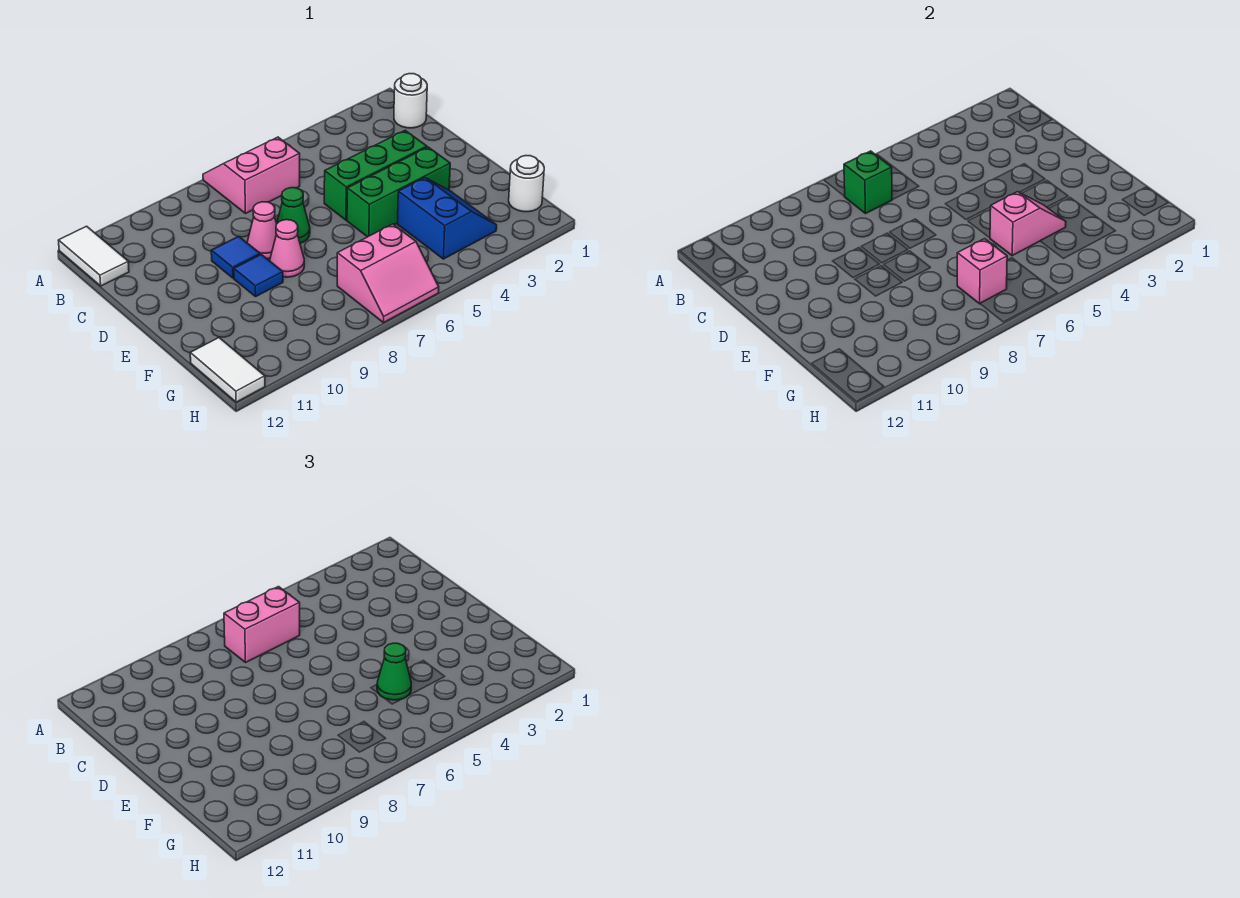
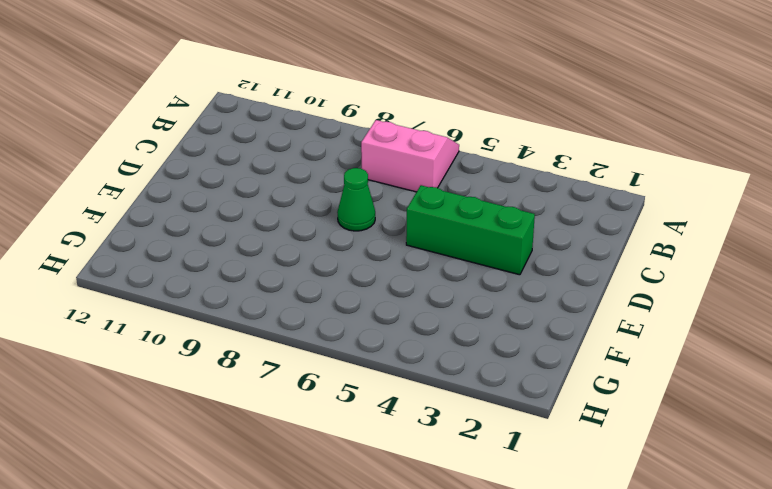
none -> white tile A12:B12 level 1
none -> white round brick B1 level 1
none -> pink cone D8 level 1

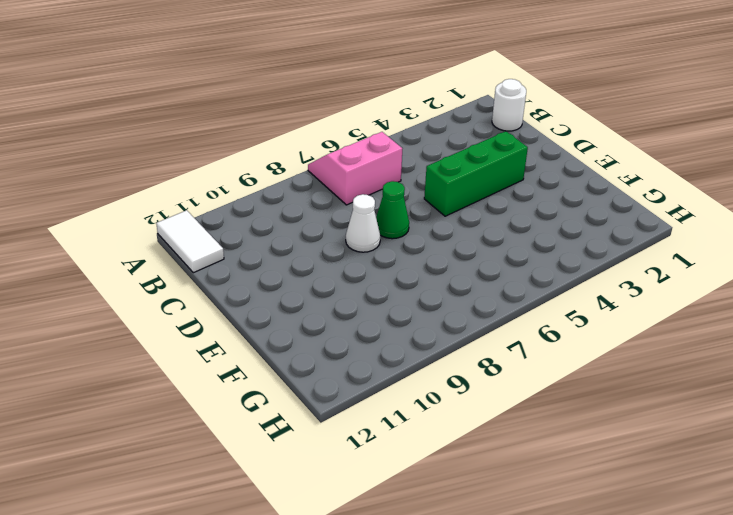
white cone D8 level 1 -> pink cone D8 level 1
none -> blue tile D9 level 1
none -> green brick E3:E5 level 1
none -> pink cone E8 level 1

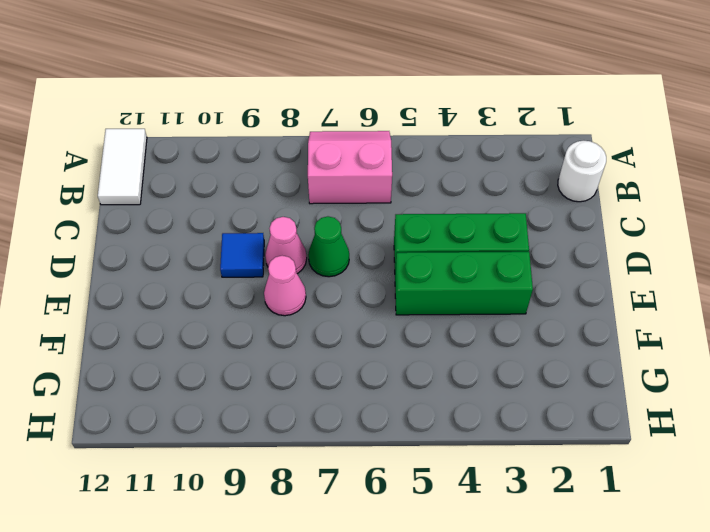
none -> blue tile E9 level 1
none -> blue slope F3:G4 level 1 top 4
none -> white round brick G1 level 1

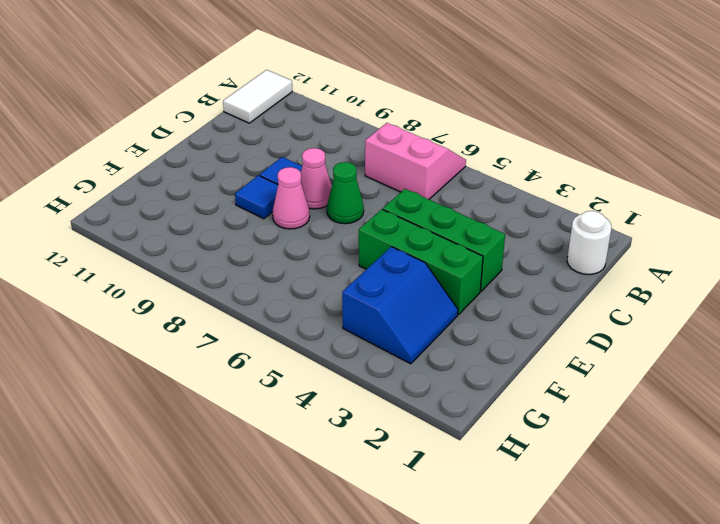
none -> white round brick G1 level 1
none -> pink slope G6:H7 level 1 top G
none -> white tile G12:H12 level 1

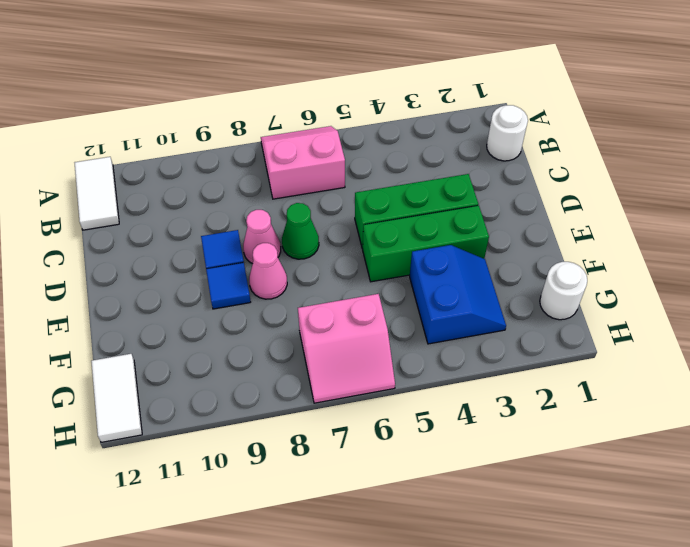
none -> green brick B7 level 2
none -> pink slope F4:F5 level 2 top 5
none -> pink brick G7 level 2

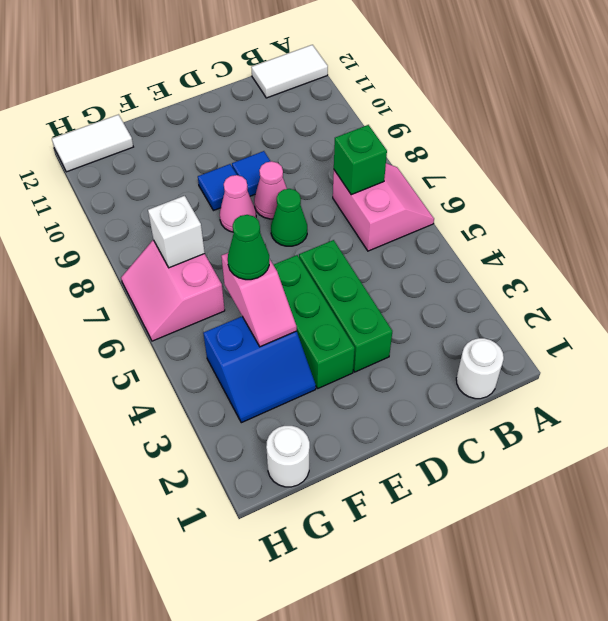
white brick G7 level 2 -> pink brick G7 level 2
none -> pink brick B6:B7 level 3

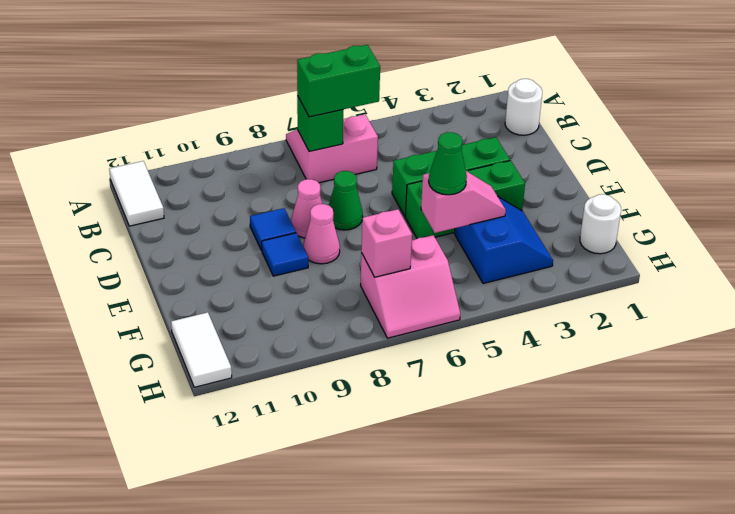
green brick B6:B7 level 3 -> pink brick B6:B7 level 3

